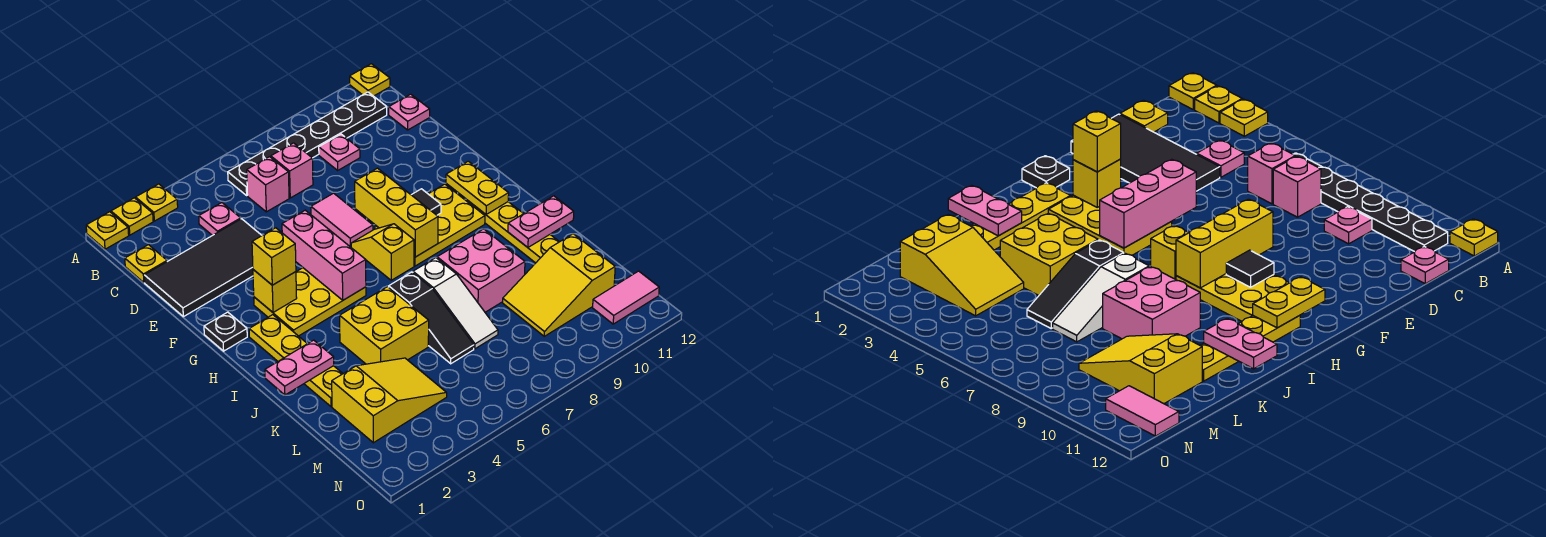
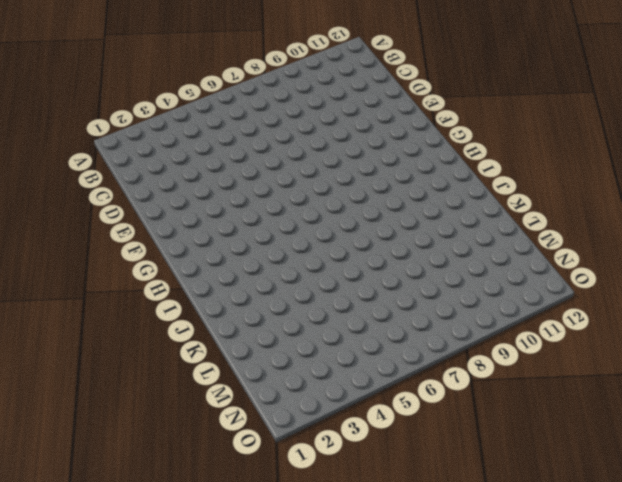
none -> yellow plate A1 level 1
none -> yellow plate A2 level 1
none -> yellow plate A3 level 1
none -> yellow plate A12 level 1

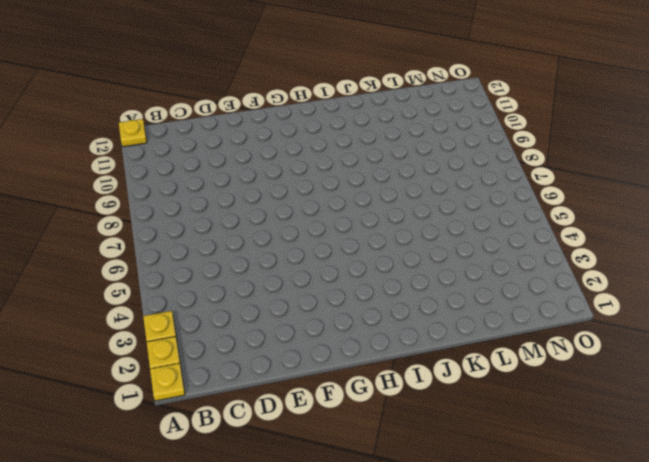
none -> black plate B6:B11 level 1
none -> yellow plate C1 level 1
none -> pink plate C4 level 1
none -> pink brick C6 level 1

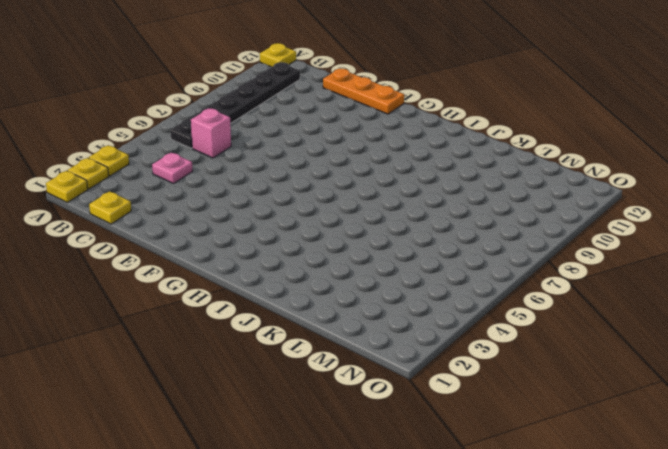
orange plate D12:F12 level 1 -> none
none -> pink brick C7 level 1
none -> pink plate C9 level 1
none -> pink plate C12 level 1
none -> black tile D1:E4 level 1

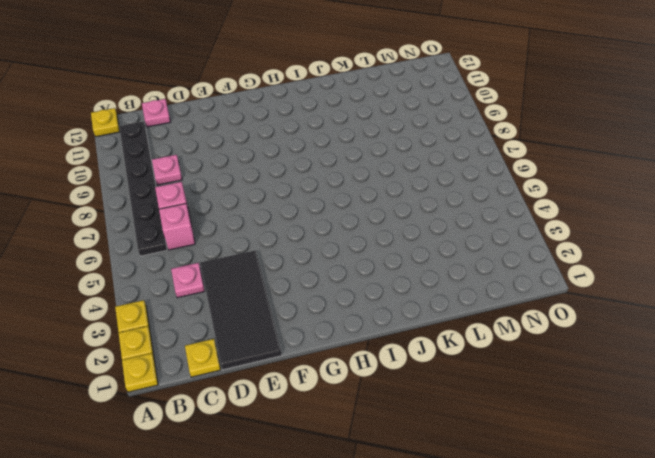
none -> pink tile E7:F7 level 1
none -> black plate G1 level 1
none -> yellow plate G3:H5 level 1
none -> yellow slope G7:H7 level 1 top H

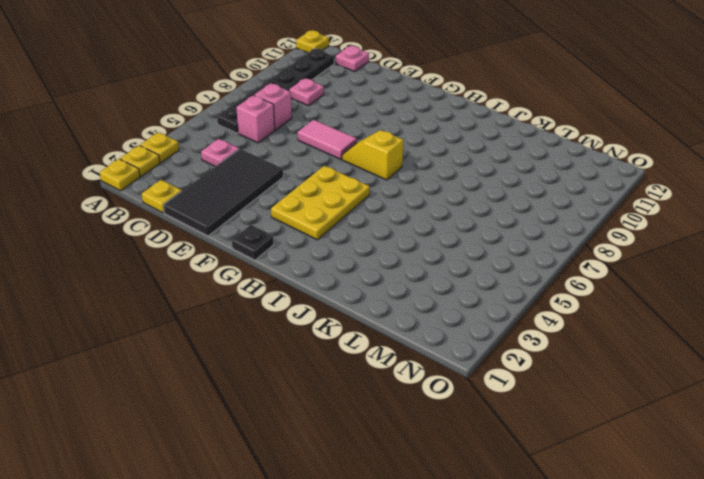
none -> yellow plate G8:H10 level 1
none -> yellow plate H2:K2 level 1
none -> yellow plate H11:K11 level 1
none -> yellow brick J4:K5 level 1

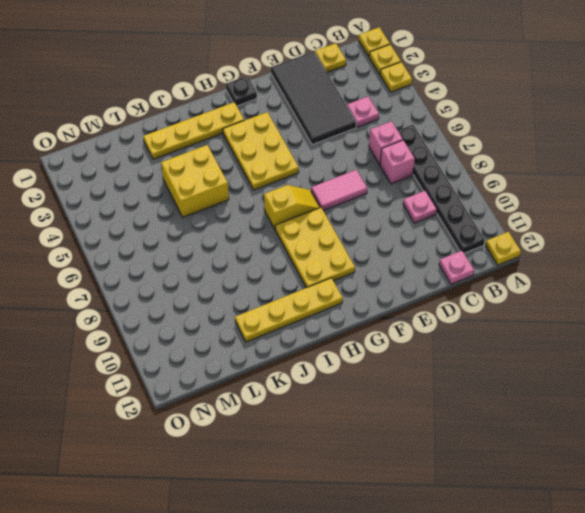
none -> black slope J6:L6 level 1 top J
none -> white slope J7:L7 level 1 top J
none -> pink brick J8:K9 level 1
none -> yellow slope L2:M4 level 1 top 2

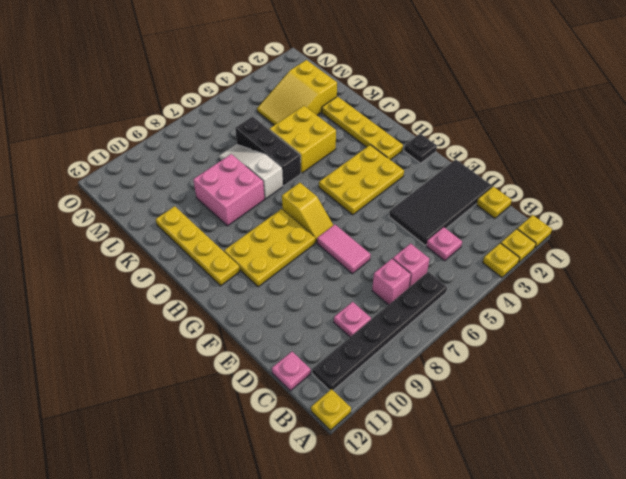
black brick J6:L6 level 1 -> black slope J6:L6 level 1 top J
none -> yellow slope L9:M11 level 1 top 11
none -> pink tile N11:N12 level 1
none -> pink brick F5:H5 level 2
none -> yellow brick F8:H8 level 2

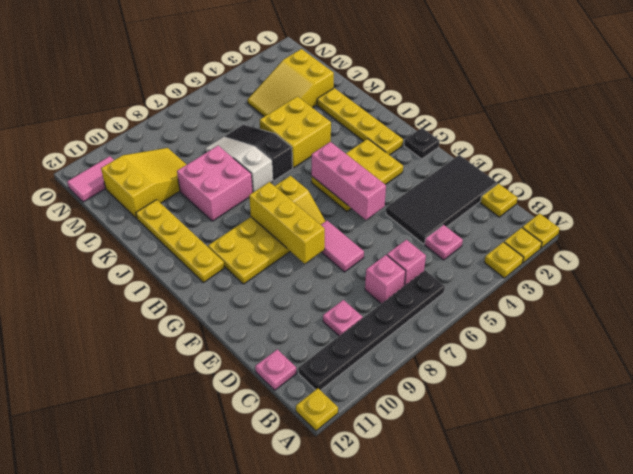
none -> yellow brick G3 level 2
none -> black tile G9 level 2
none -> yellow plate G11:H11 level 2
none -> pink plate J1:J2 level 2

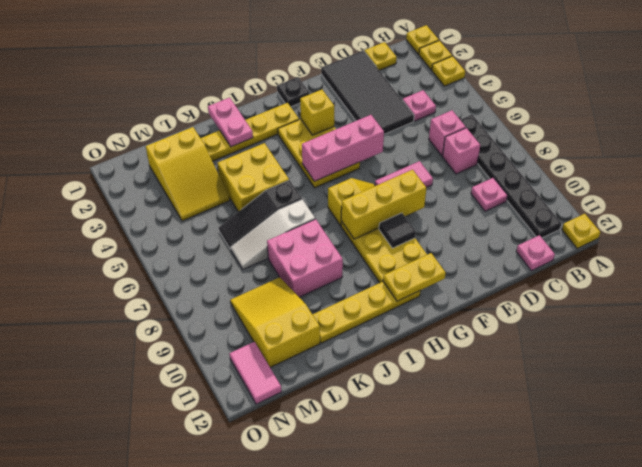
none -> pink plate J11:J12 level 2
none -> yellow brick G3 level 3

